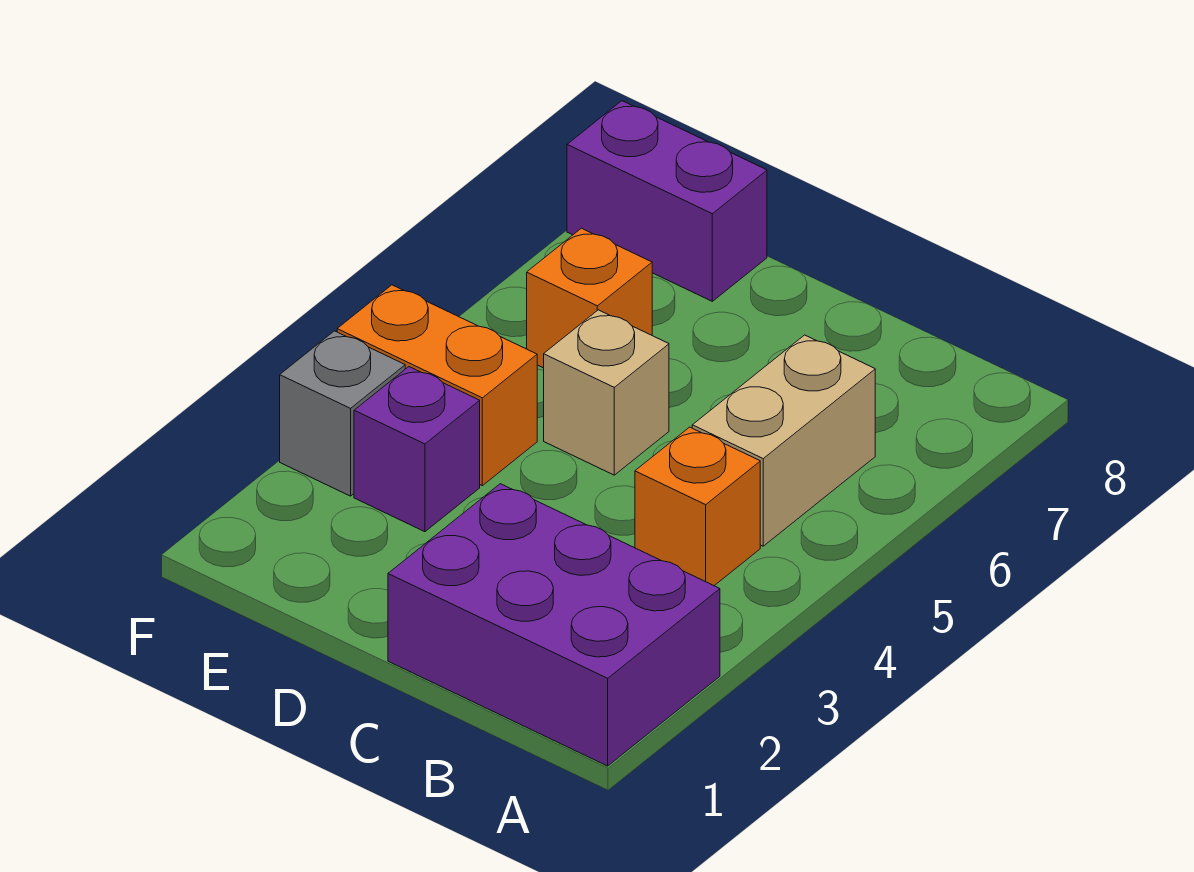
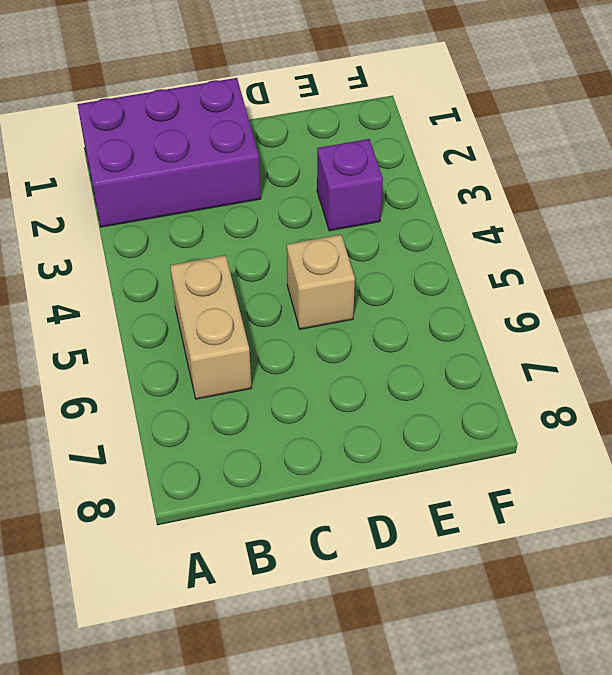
none -> orange brick B4 level 1
none -> orange brick E4:F4 level 1

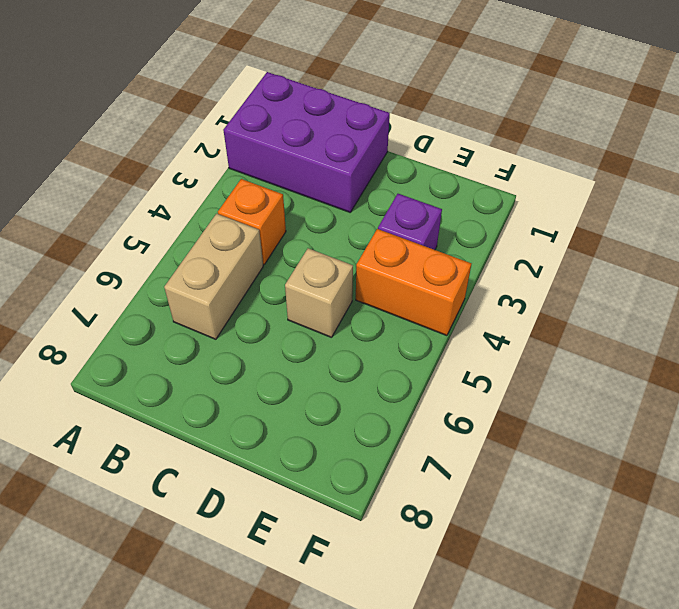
none -> orange brick E6 level 1
none -> purple brick E8:F8 level 1

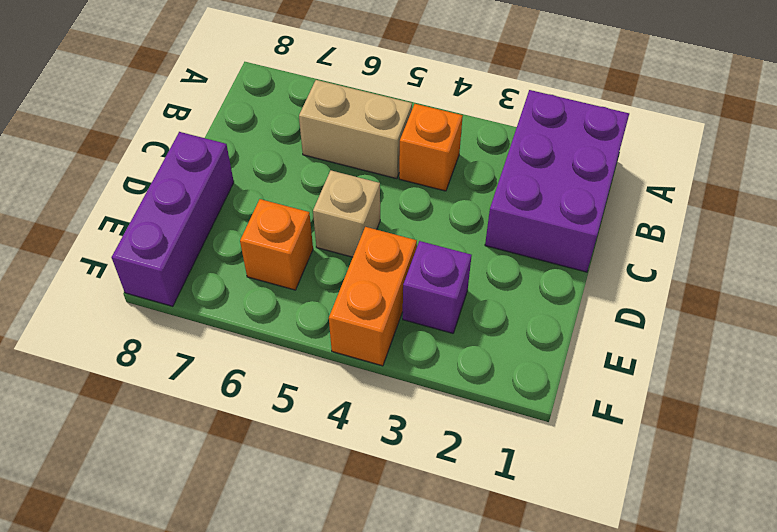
purple brick D8:F8 level 1 -> purple brick E8:F8 level 1
none -> grey brick F3 level 1

